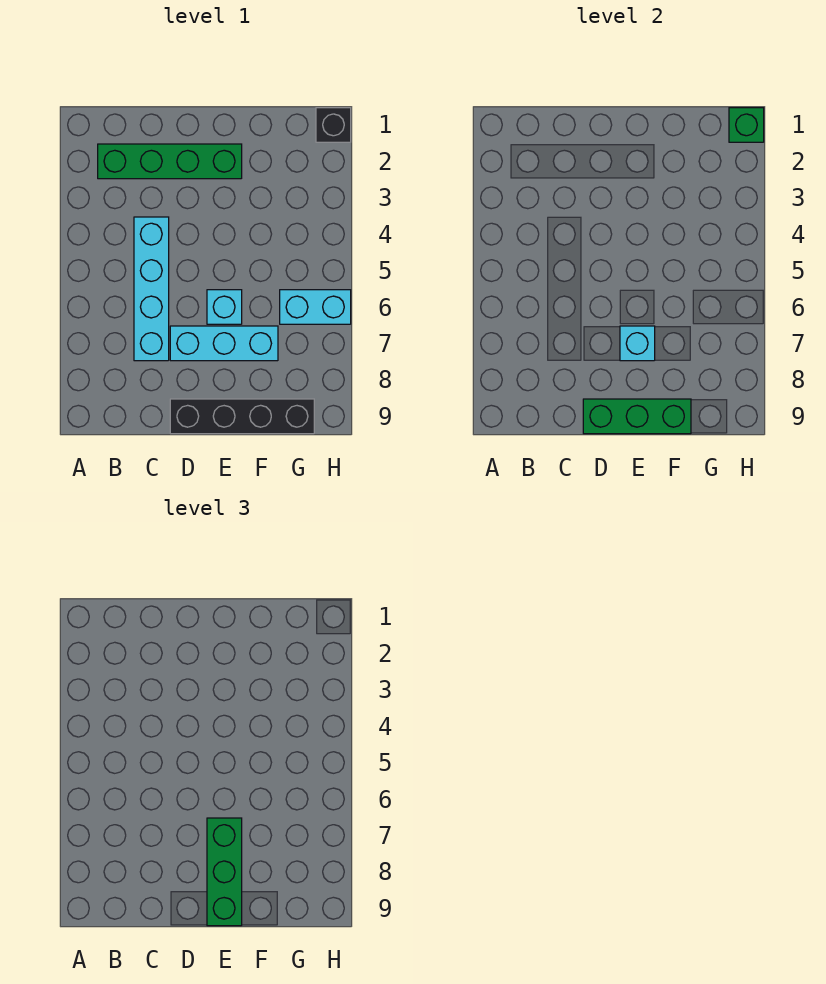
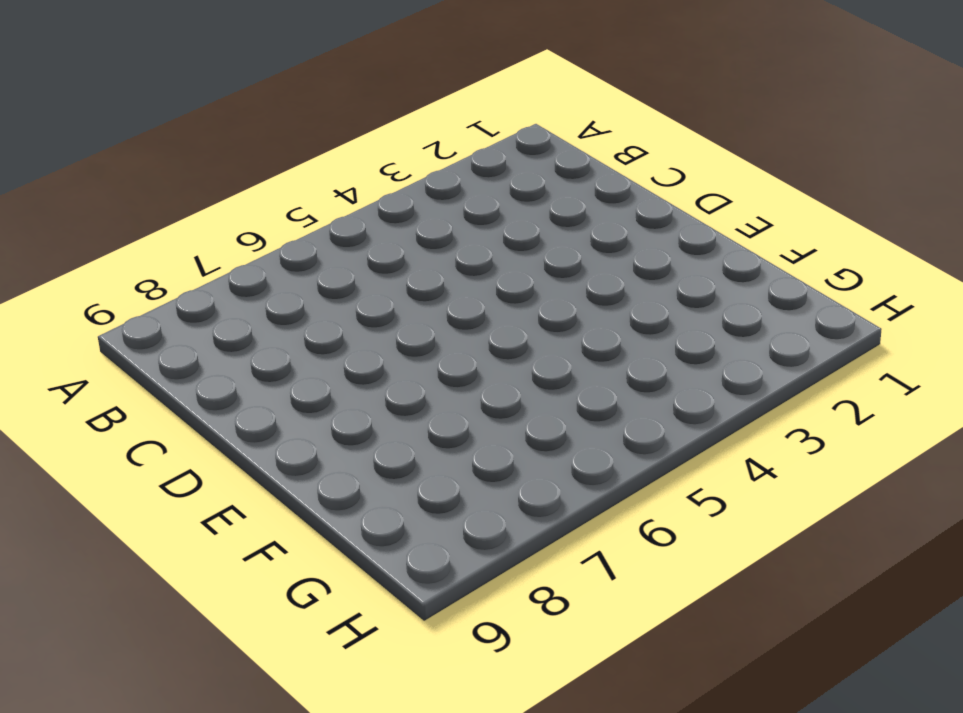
none -> green brick B2:E2 level 1
none -> cyan brick C4:C7 level 1

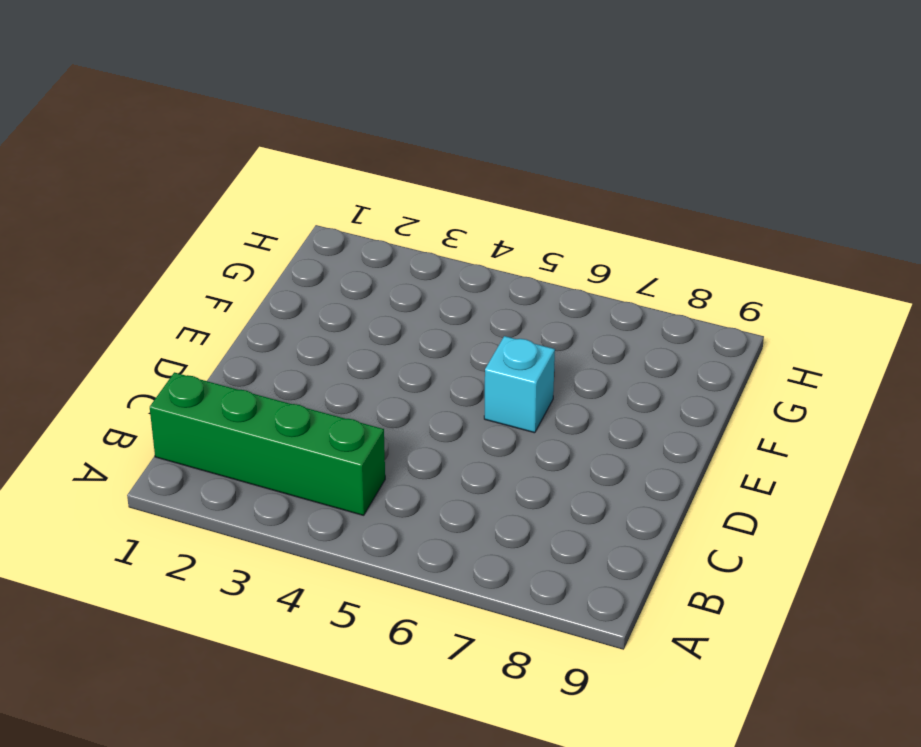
green brick B1:B4 level 1 -> green brick B2:E2 level 1
none -> cyan brick C4:C7 level 1
none -> cyan brick D7:F7 level 1

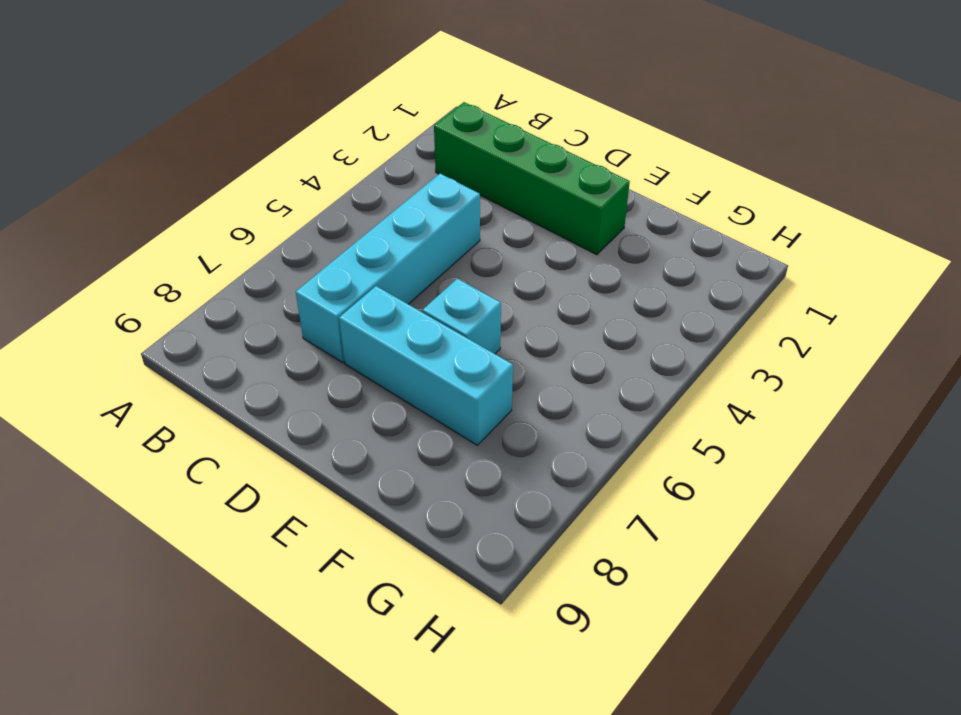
none -> black brick D9:G9 level 1
none -> cyan brick G6:H6 level 1

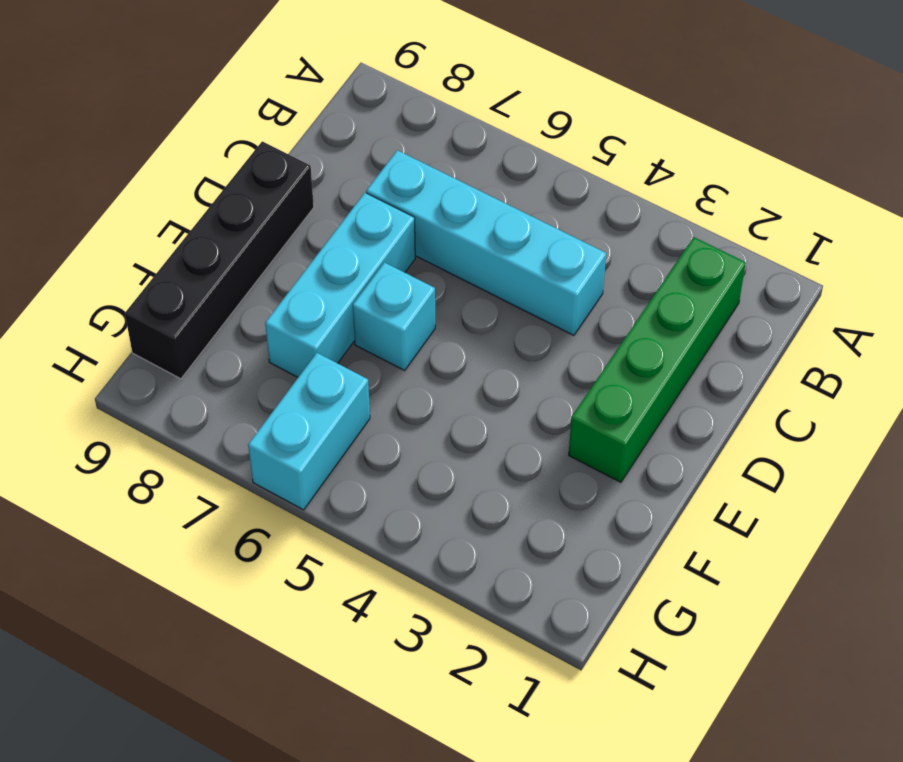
none -> black brick H1 level 1
none -> green brick D9:F9 level 2

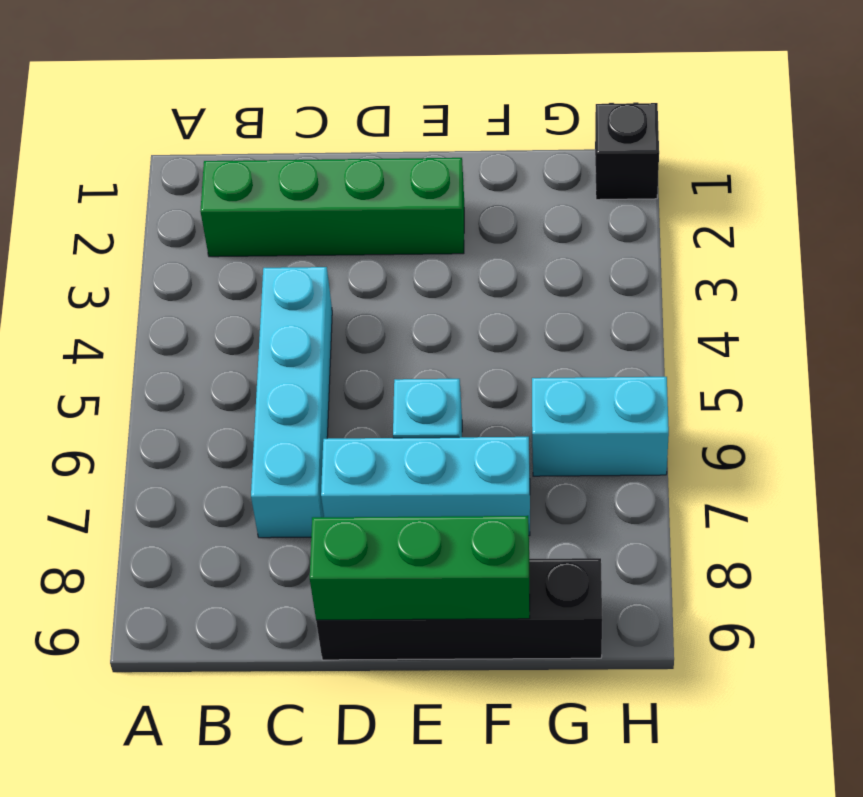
none -> cyan brick E7 level 2
none -> green brick H1 level 2

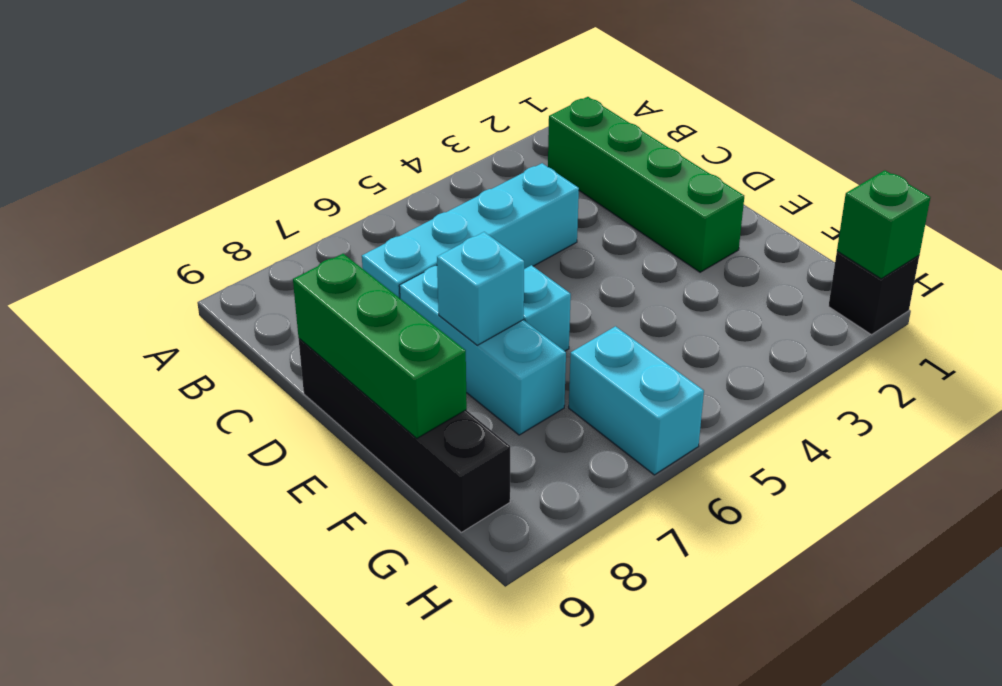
none -> green brick E7:E9 level 3

